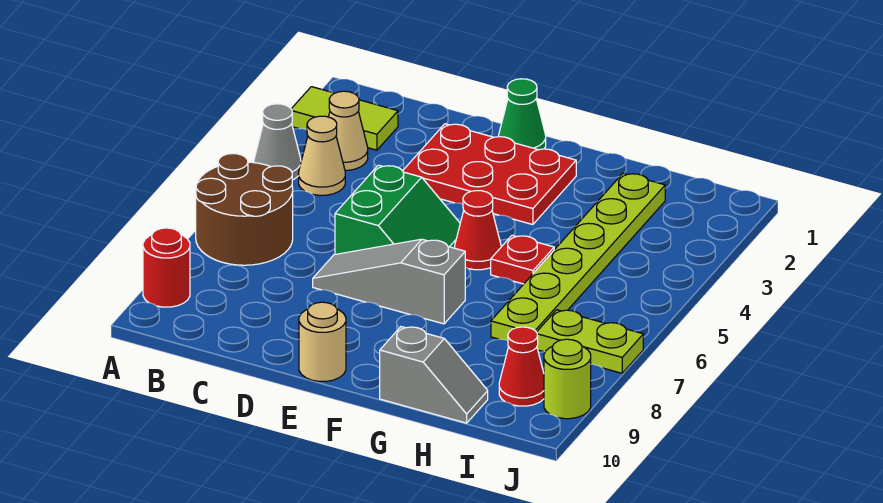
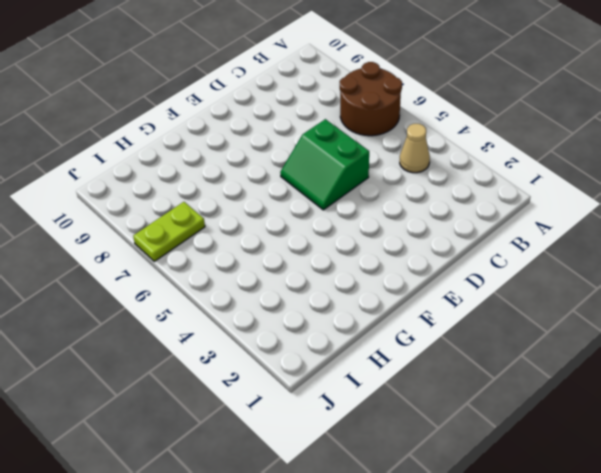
none -> lime tile A2:B2 level 1
none -> grey cone A4 level 1
none -> red round brick A9 level 1

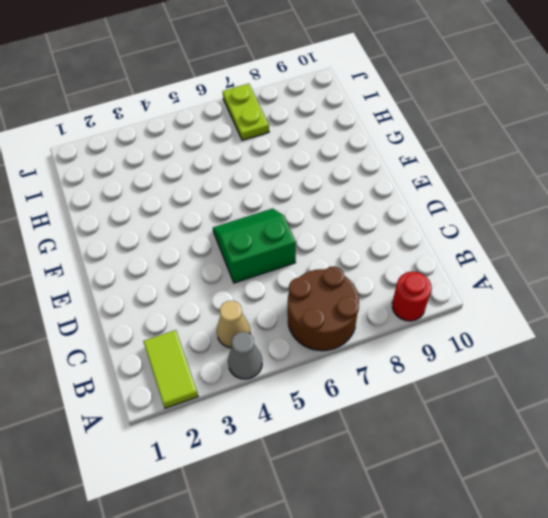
none -> tan cone B3 level 1
none -> red plate D2:F3 level 1
none -> grey slope D7:F7 level 1 top F

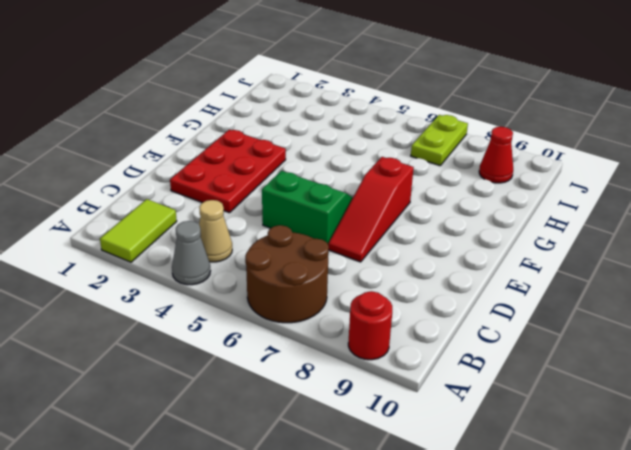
red slope D7:F7 level 1 top F -> grey slope D7:F7 level 1 top F
none -> tan cone B3 level 1
none -> green cone E1 level 1
none -> tan round brick E10 level 1

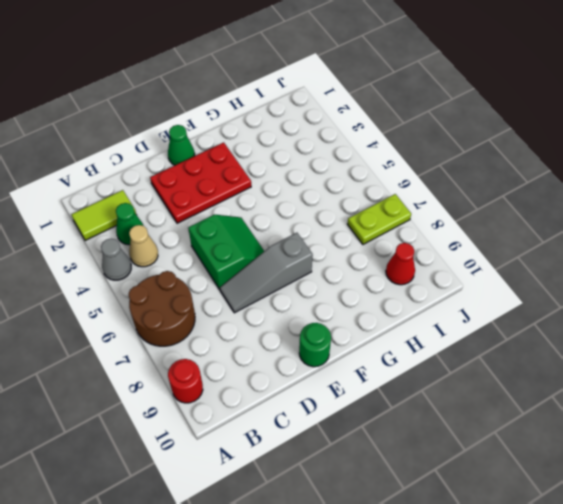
green cone B3 level 1 -> tan cone B3 level 1
green round brick E10 level 1 -> tan round brick E10 level 1
none -> red cone F5 level 1
none -> red plate G5 level 1
none -> grey slope G10:H10 level 1 top G

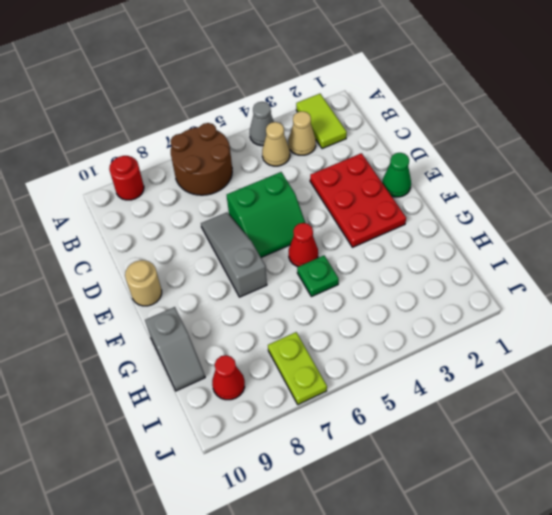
green plate G5 level 1 -> red plate G5 level 1
none -> lime plate H2:H7 level 1
none -> lime round brick J9 level 1

